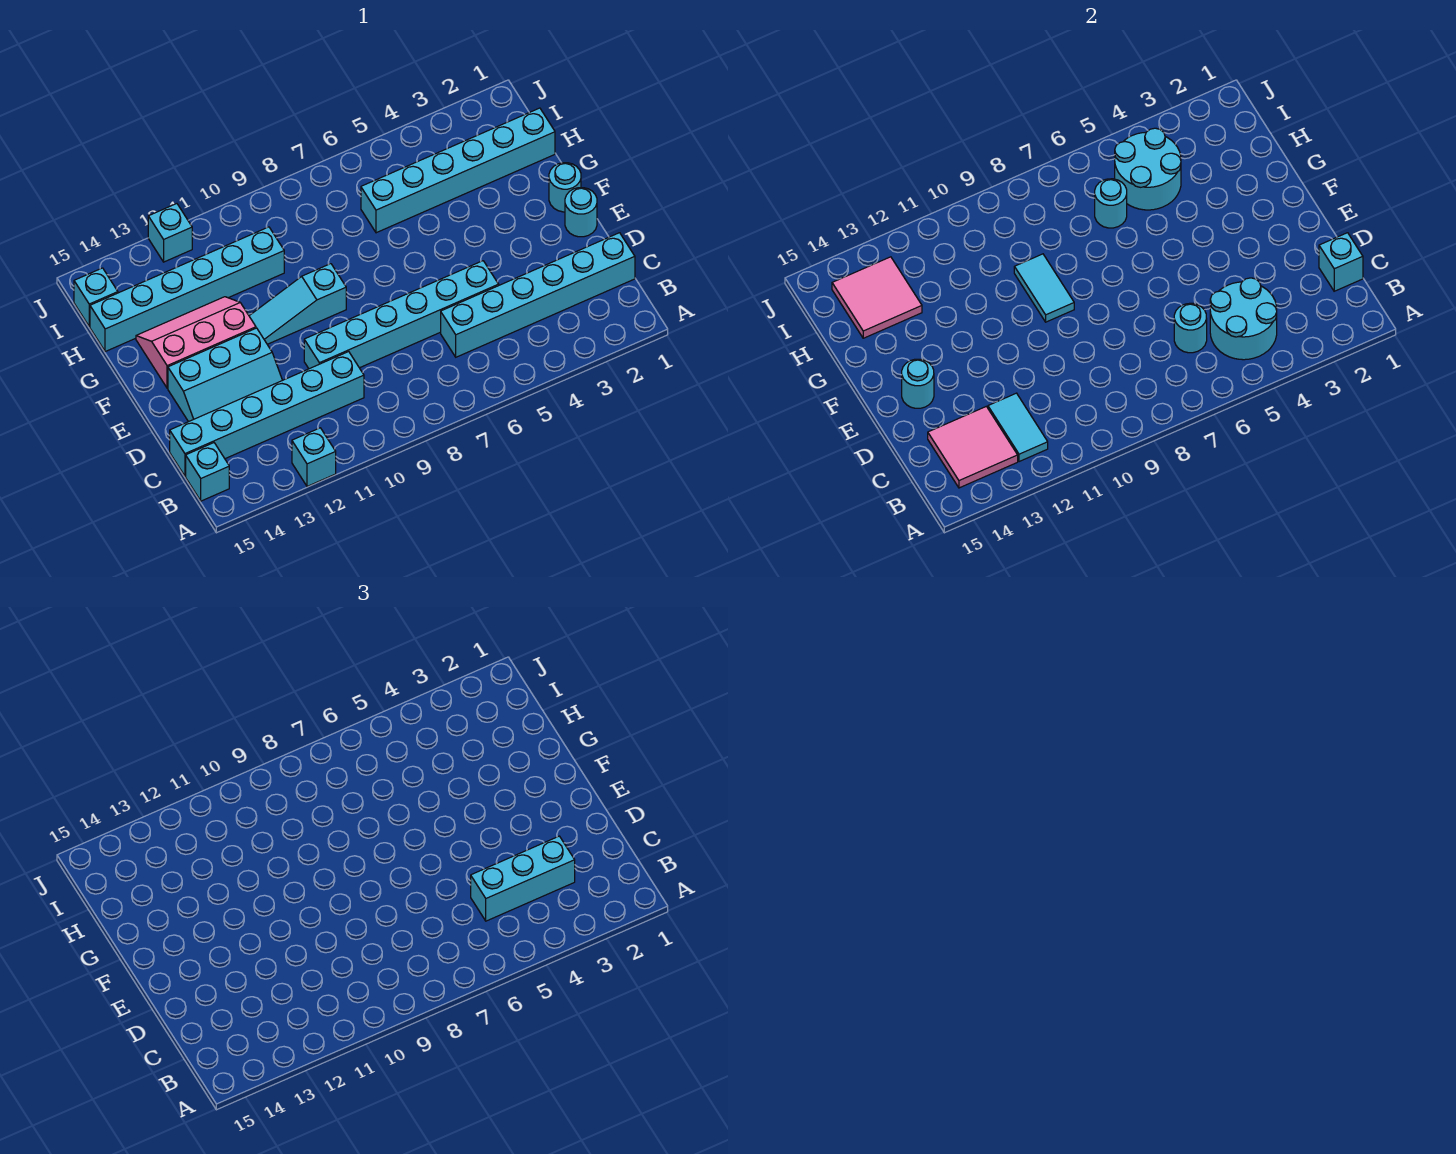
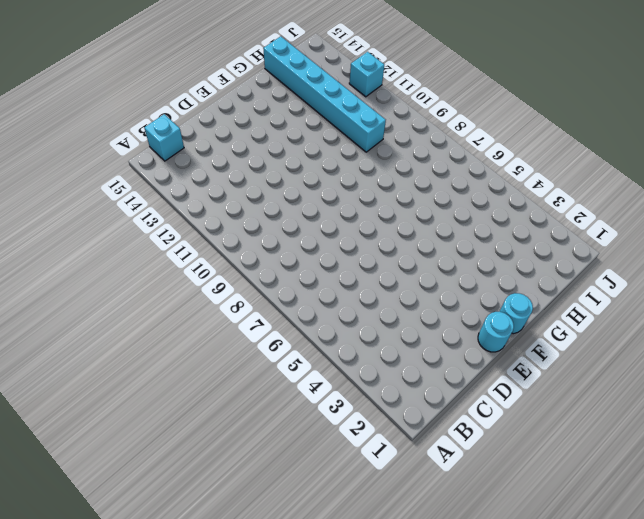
none -> cyan brick A12 level 1
none -> cyan brick C1:C6 level 1
none -> cyan brick C10:C15 level 1

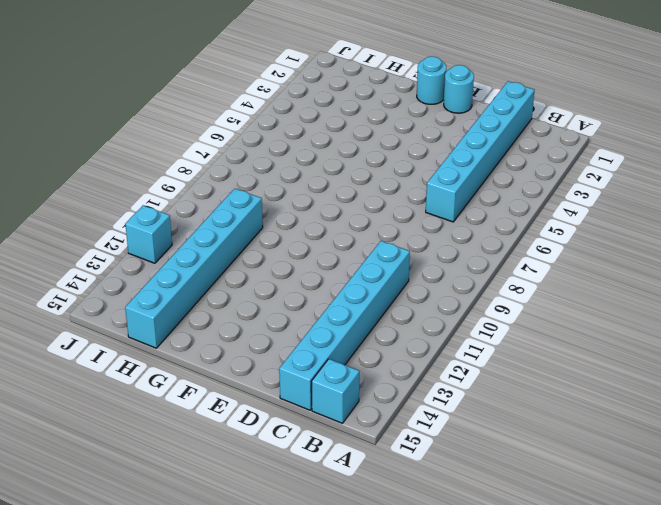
none -> cyan brick A12 level 1
none -> cyan brick D5:D10 level 1
none -> cyan slope D12:E14 level 1 top E

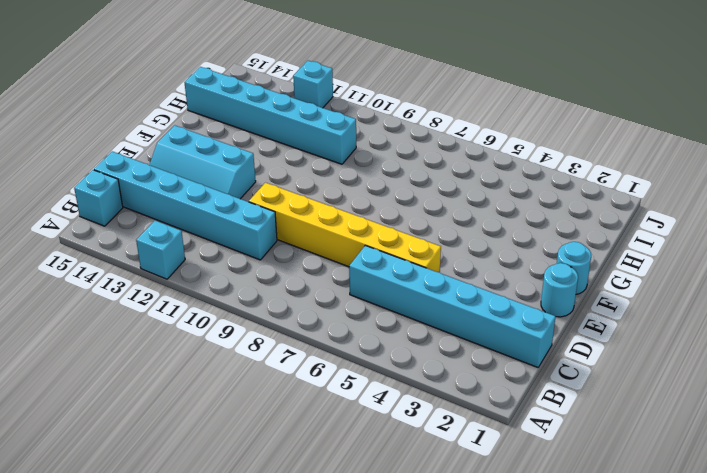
yellow brick D5:D10 level 1 -> cyan brick D5:D10 level 1
none -> cyan slope F9:F11 level 1 top 9
none -> pink slope F12:G14 level 1 top F
none -> cyan brick H1:H6 level 1

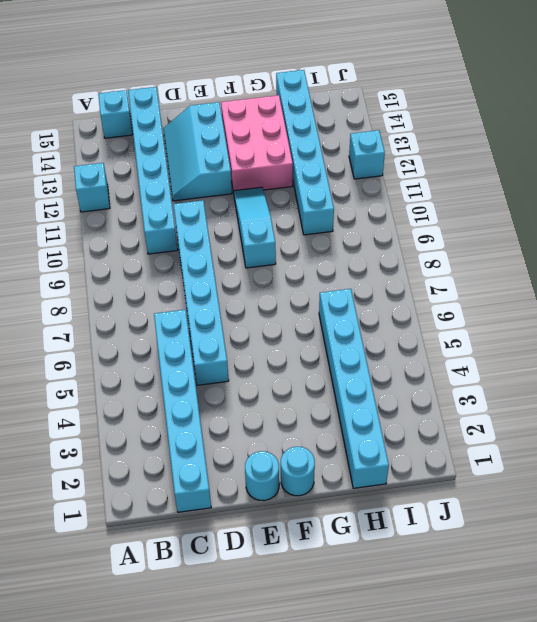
pink brick F12:G14 level 1 -> pink slope F12:G14 level 1 top F
none -> cyan brick I15 level 1
none -> cyan round brick B4:C5 level 2
none -> cyan tile B12:C12 level 2

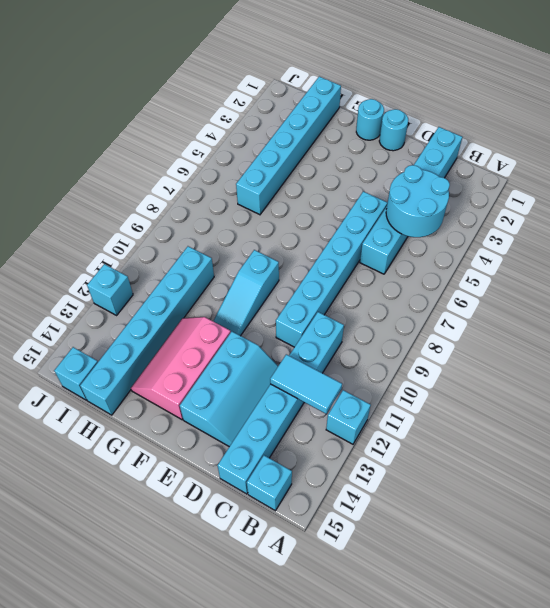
none -> pink tile B13:C14 level 2
none -> cyan brick C1 level 2
none -> cyan round brick C6 level 2

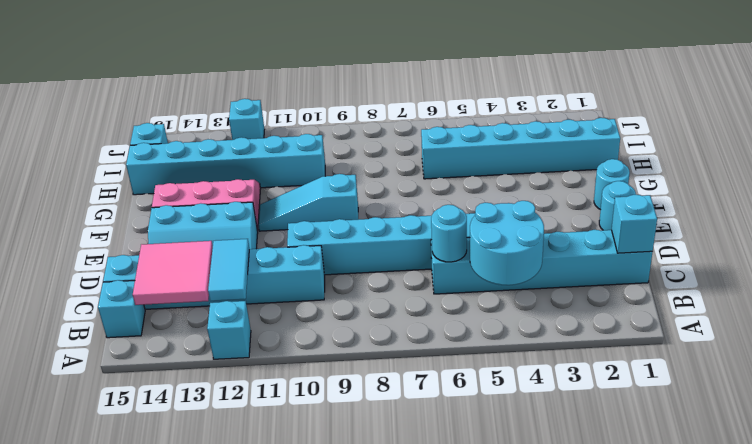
none -> cyan round brick E14 level 2
none -> cyan tile F9:G9 level 2
none -> cyan round brick H4:I5 level 2

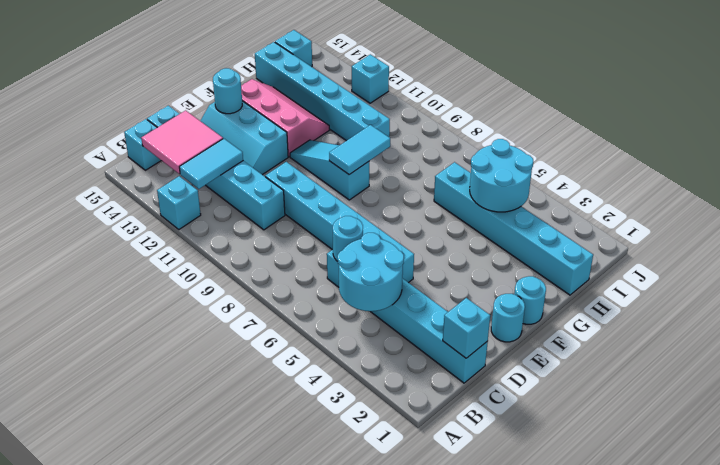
none -> cyan round brick H6 level 2
none -> pink tile H13:I14 level 2
none -> cyan brick C3:C5 level 3

